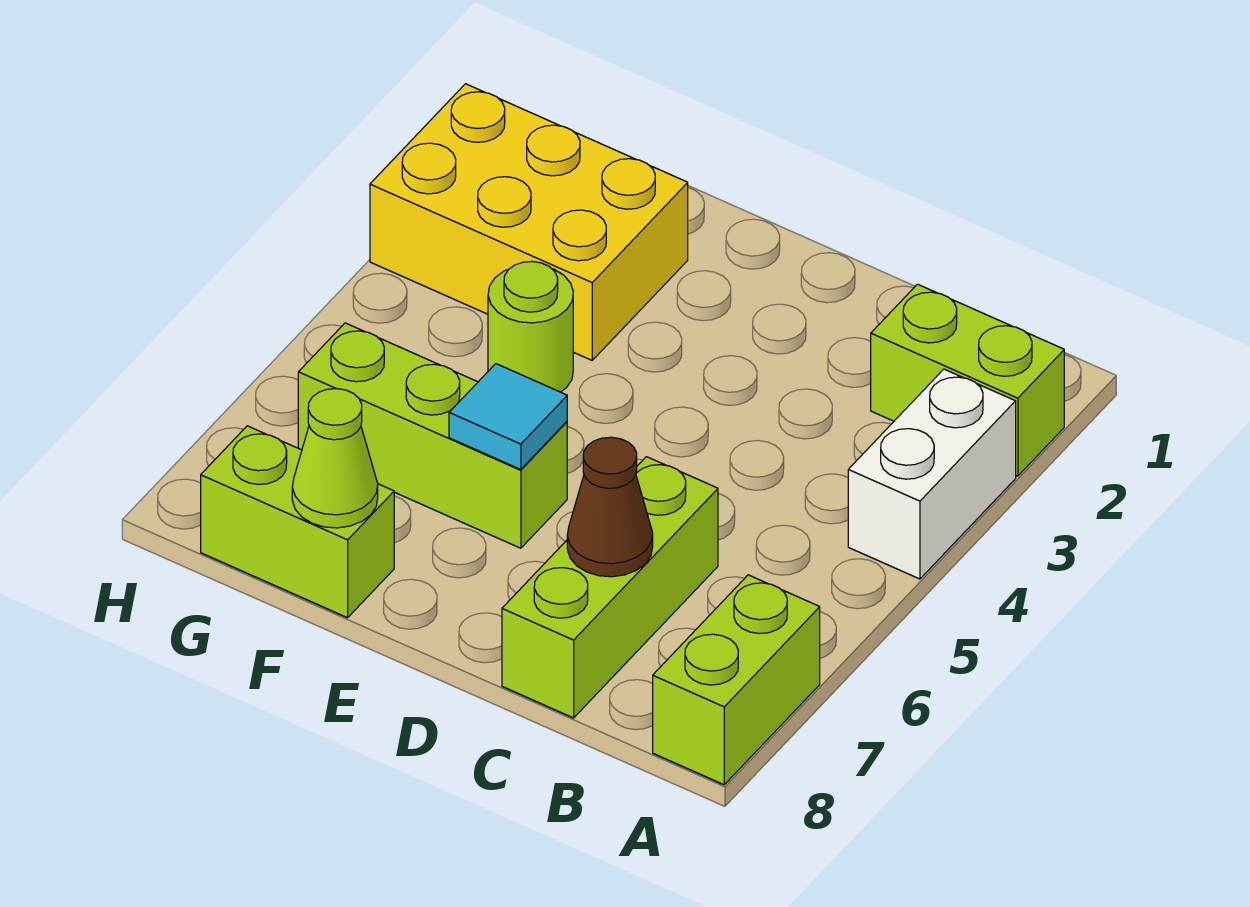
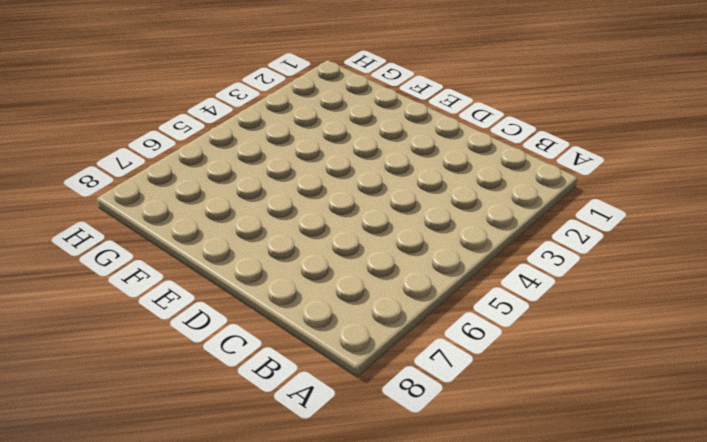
none -> lime brick A2:B2 level 1
none -> white brick A3:A4 level 1

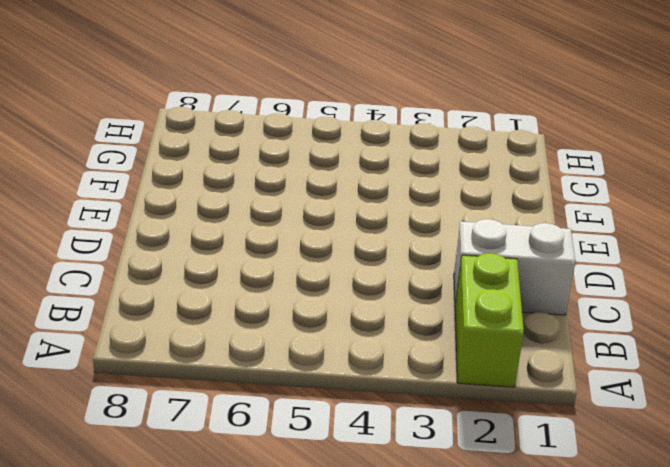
white brick C1:C2 level 1 -> white brick A3:A4 level 1
none -> lime brick A7:A8 level 1
none -> lime brick C6:C8 level 1

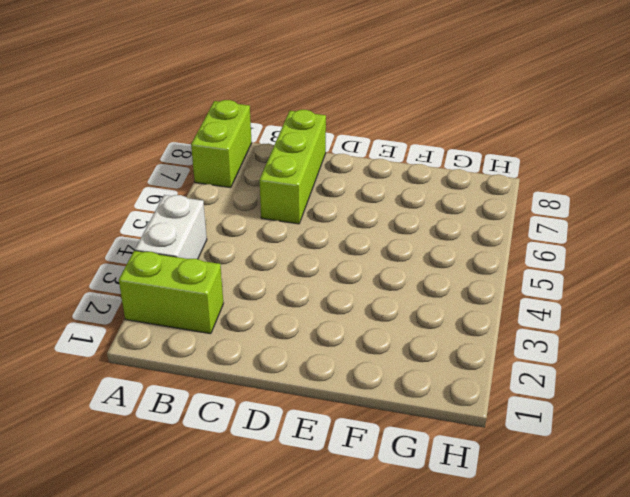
none -> lime brick E6:G6 level 1
none -> yellow brick F2:H3 level 1

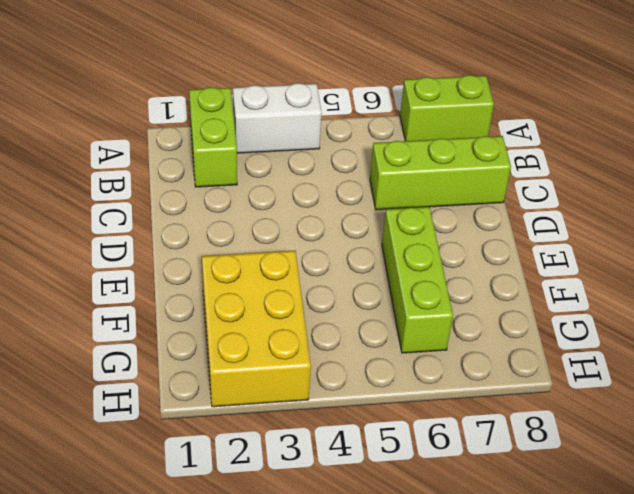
none -> lime round brick F4 level 1
none -> lime brick F8:G8 level 1

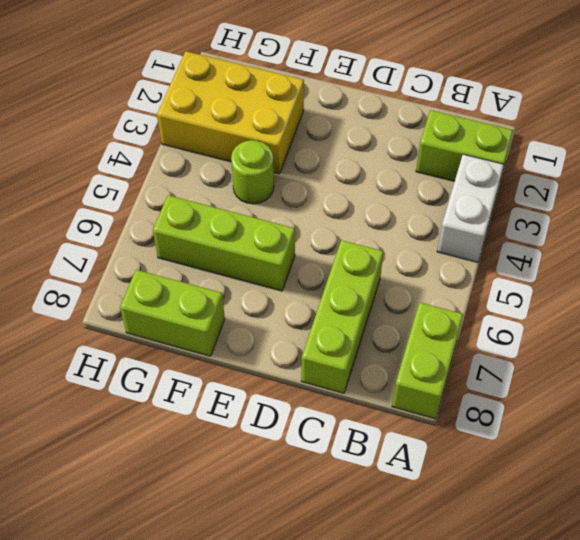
none -> brown cone C7 level 2
none -> cyan tile E6 level 2

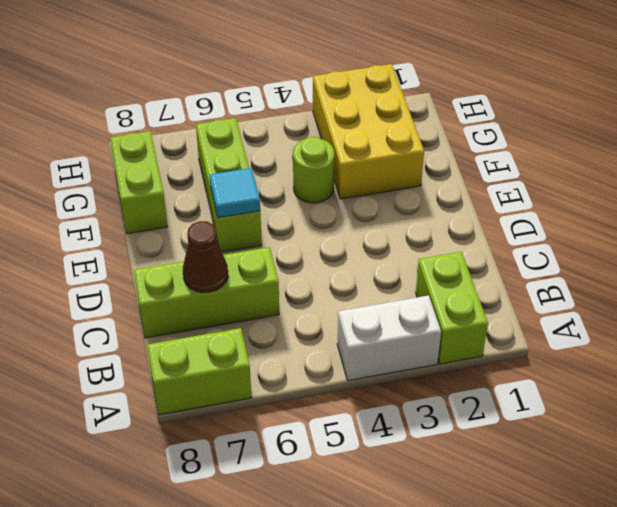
none -> lime cone F8 level 2

